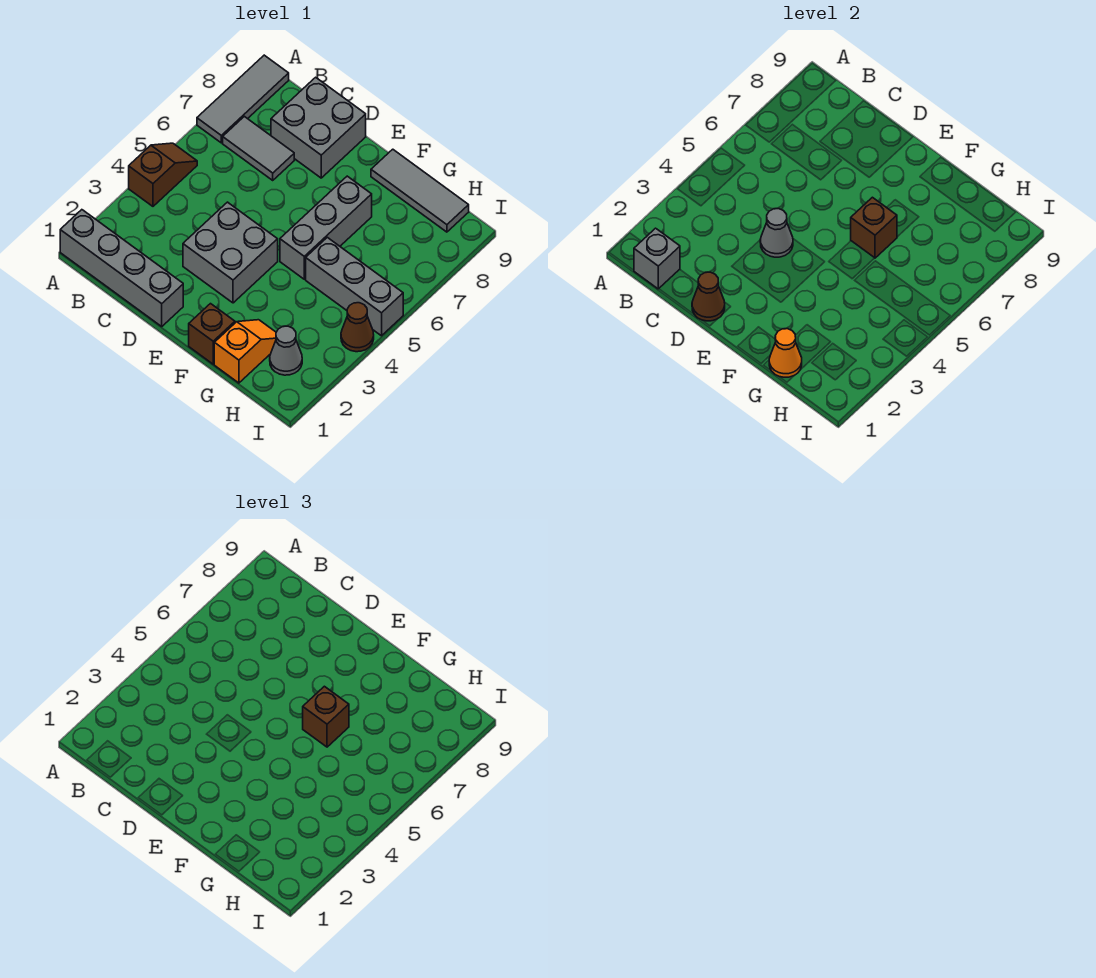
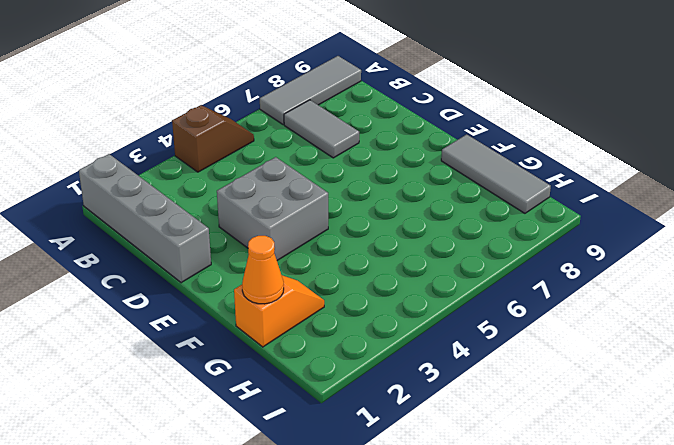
none -> grey brick C8:D9 level 1
none -> brown brick F1 level 1
none -> grey brick F5:F7 level 1

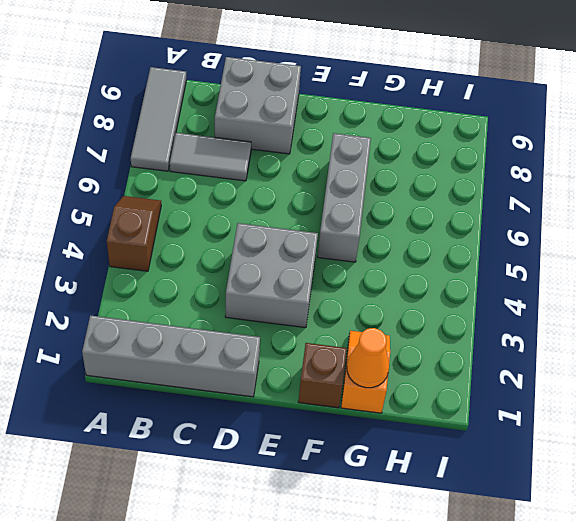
none -> grey tile F9:H9 level 1
none -> grey brick G5:I5 level 1
none -> grey cone H2 level 1

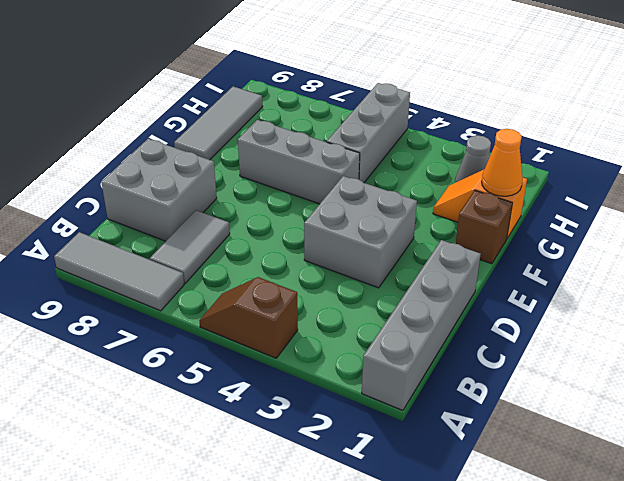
none -> brown cone I4 level 1
none -> grey brick B1 level 2
none -> brown cone D1 level 2

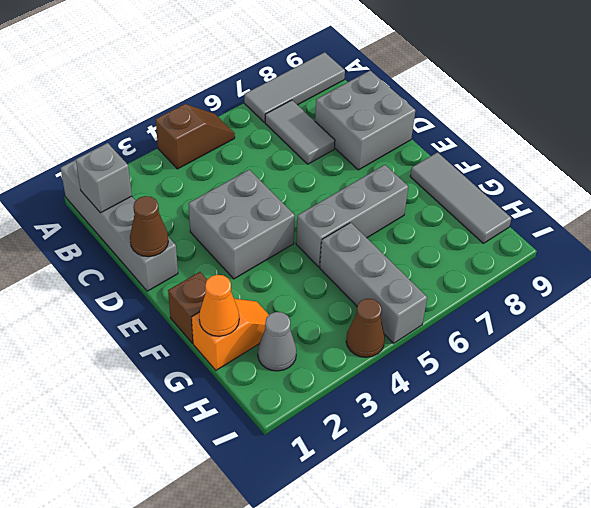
none -> grey cone D4 level 2
none -> brown brick F6 level 2
none -> brown brick F6 level 3

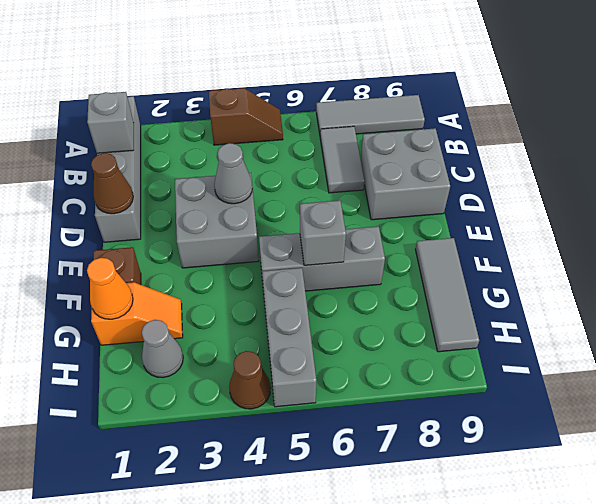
grey brick F6 level 2 -> brown brick F6 level 2
none -> brown brick F6 level 3

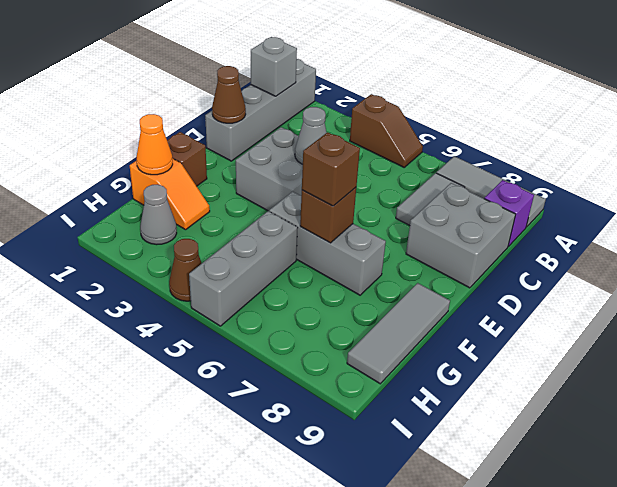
purple brick B9 level 1 -> none

